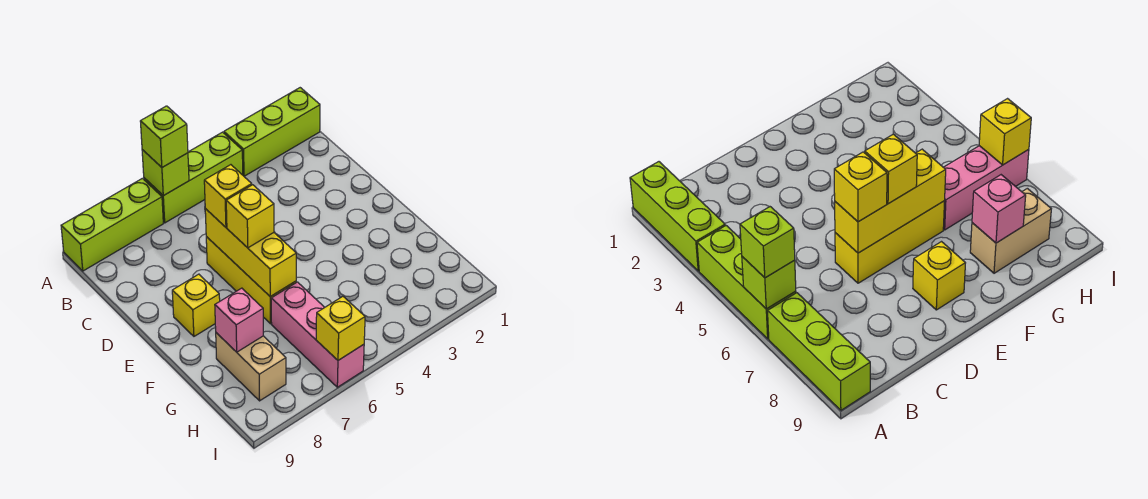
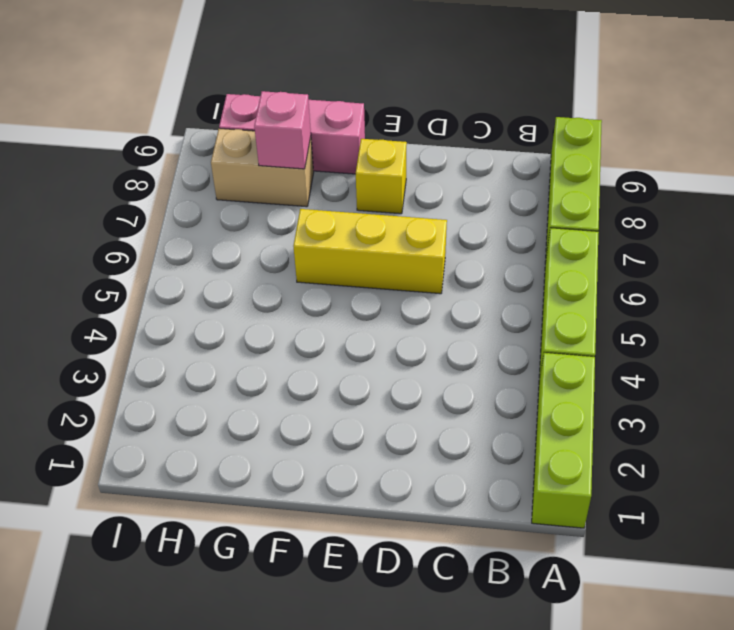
pink brick F9:H9 level 1 -> pink brick G6:I6 level 1
none -> lime brick A6 level 2
none -> yellow brick D6:F6 level 2
none -> yellow brick I6 level 2

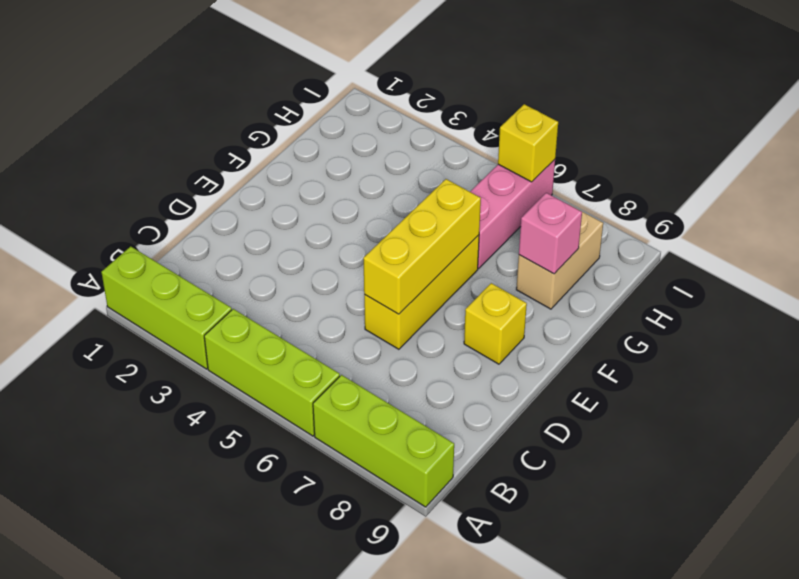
none -> lime brick A6 level 2
none -> lime brick A6 level 3
none -> yellow brick D6 level 3

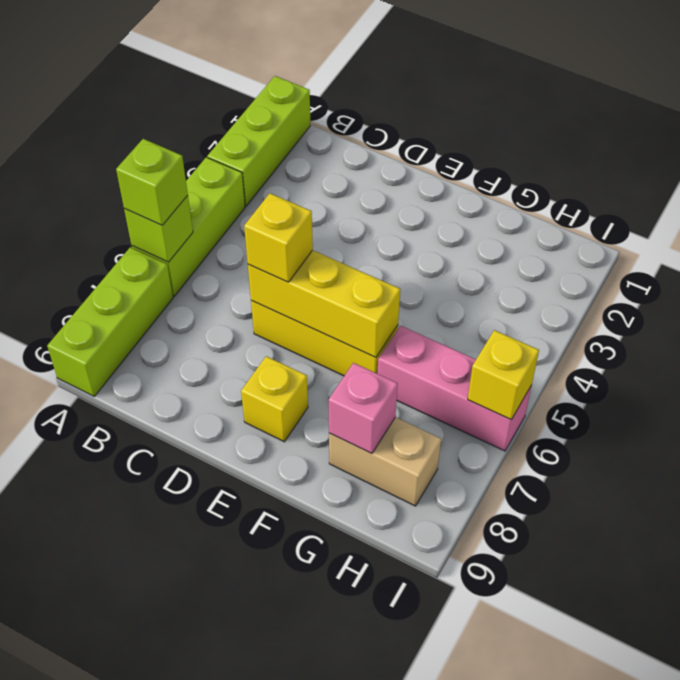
none -> yellow brick E6 level 3

